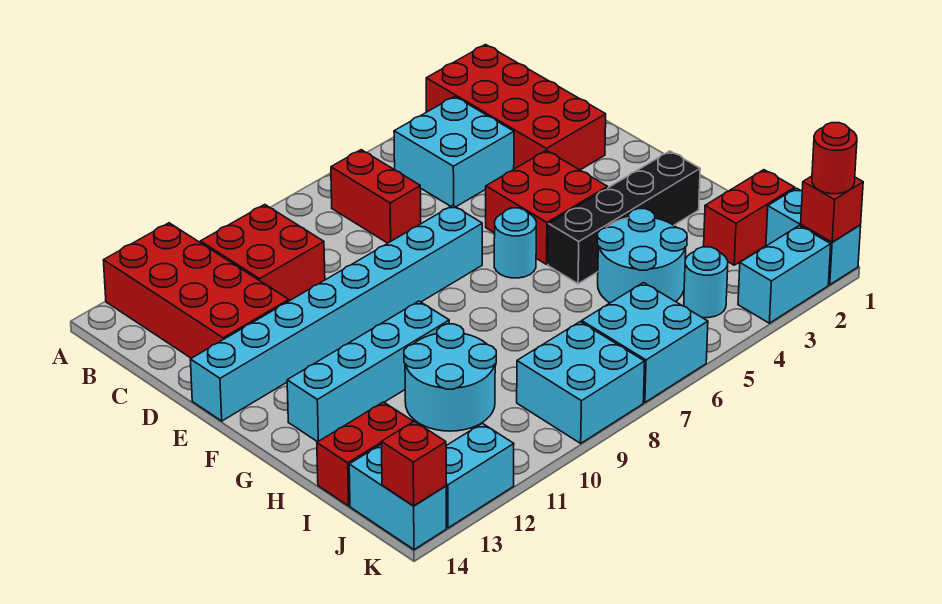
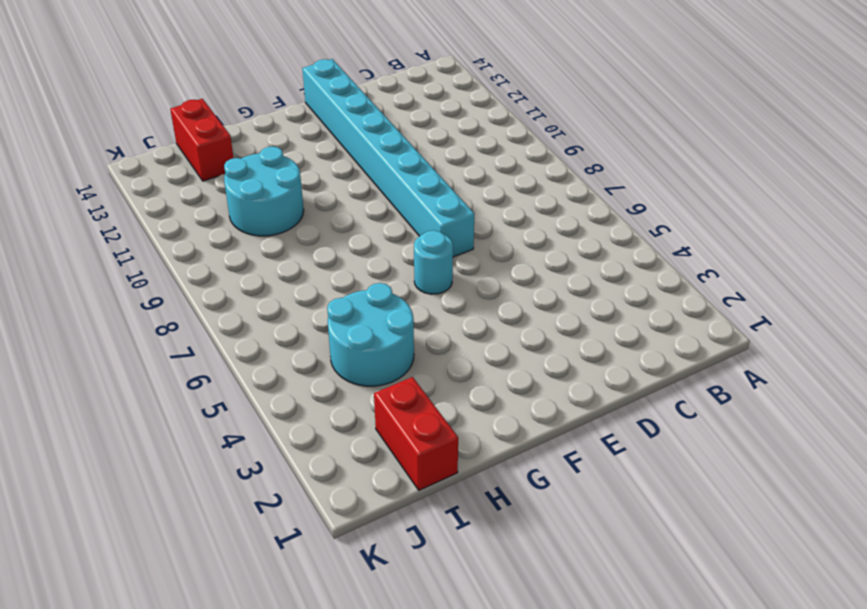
none -> red brick A2:D3 level 1
none -> red brick A12:D13 level 1
none -> cyan brick B4:C5 level 1

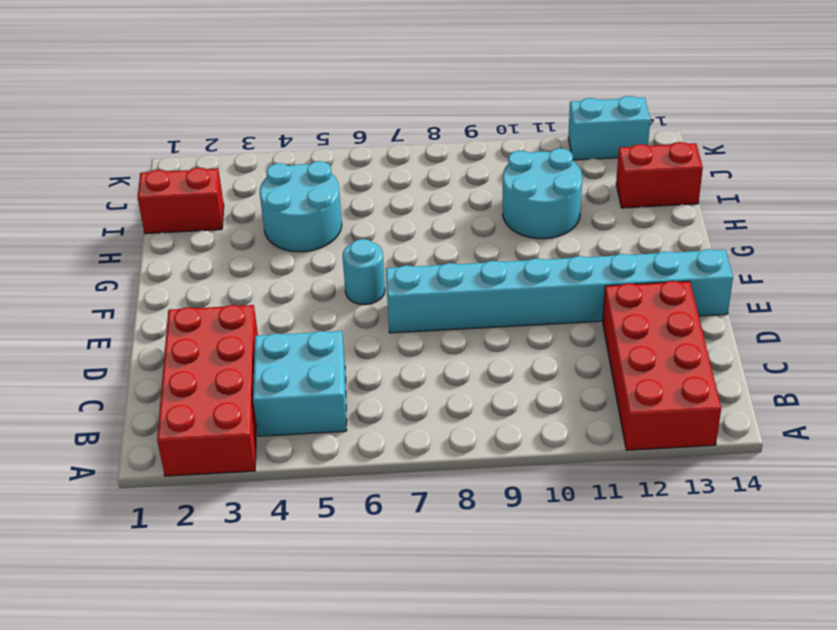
none -> red brick B7:C7 level 1
none -> red brick B10:C11 level 1
none -> red brick E4:F5 level 1

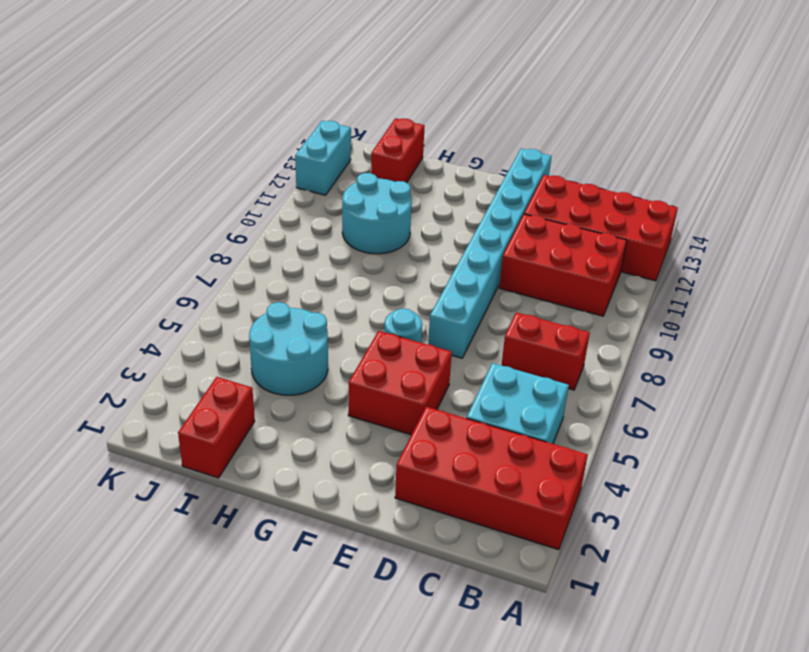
red brick B10:D11 level 1 -> red brick B10:C11 level 1
none -> black brick G2:G5 level 1
none -> cyan brick G10:G13 level 1
none -> cyan brick J1:K1 level 1

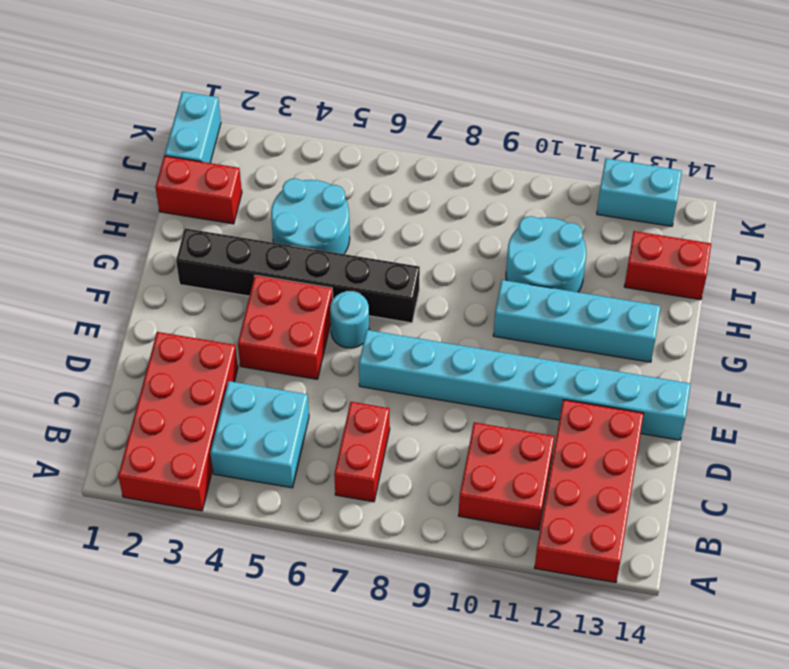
black brick G2:G7 level 1 -> black brick G2:G5 level 1
none -> cyan round brick J4 level 1
none -> cyan brick J6:K7 level 1
none -> cyan brick J8:K9 level 1

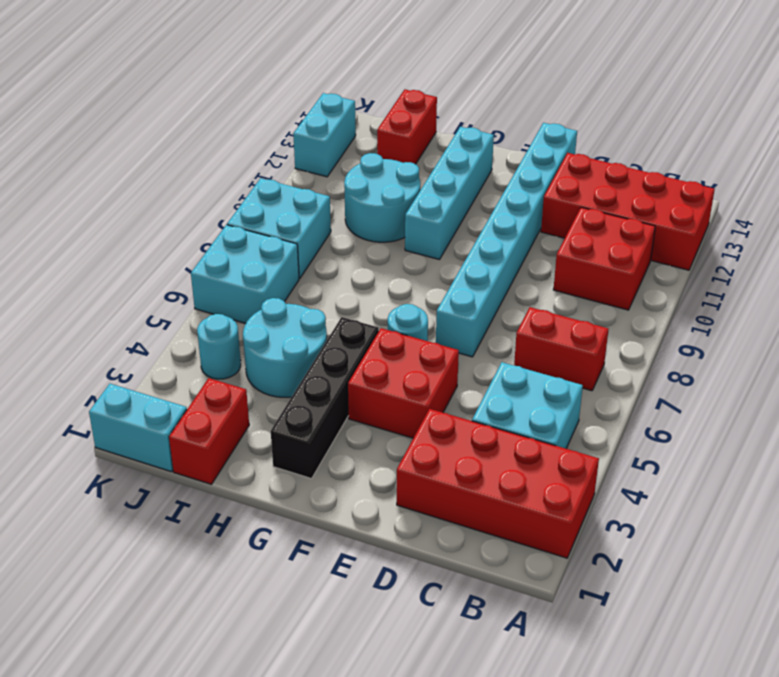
none -> cyan brick J14:K14 level 1
none -> cyan brick K2:K3 level 1
none -> red brick K1 level 2

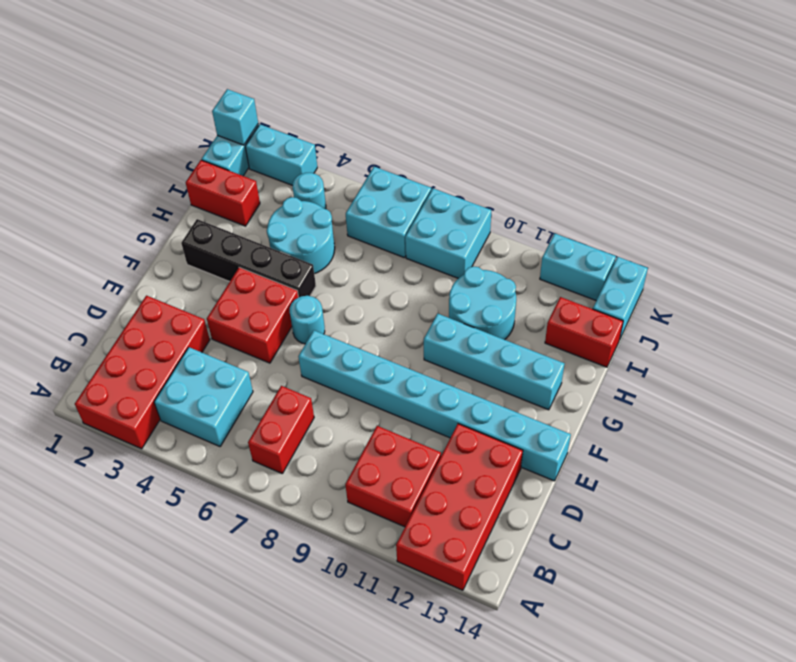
cyan brick K1 level 2 -> red brick K1 level 2
none -> red brick K14 level 2
none -> red round brick K1 level 3

